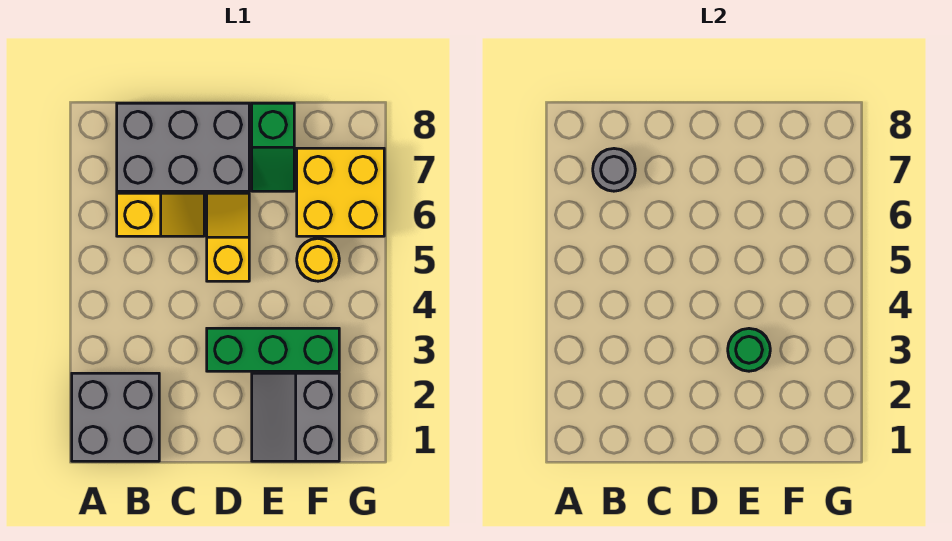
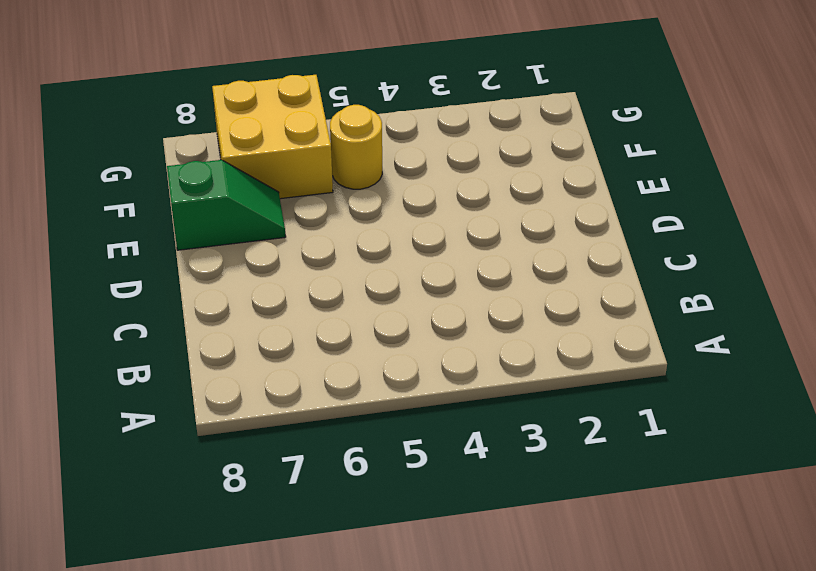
none -> grey brick A1:B2 level 1
none -> yellow slope B6:C6 level 1 top B

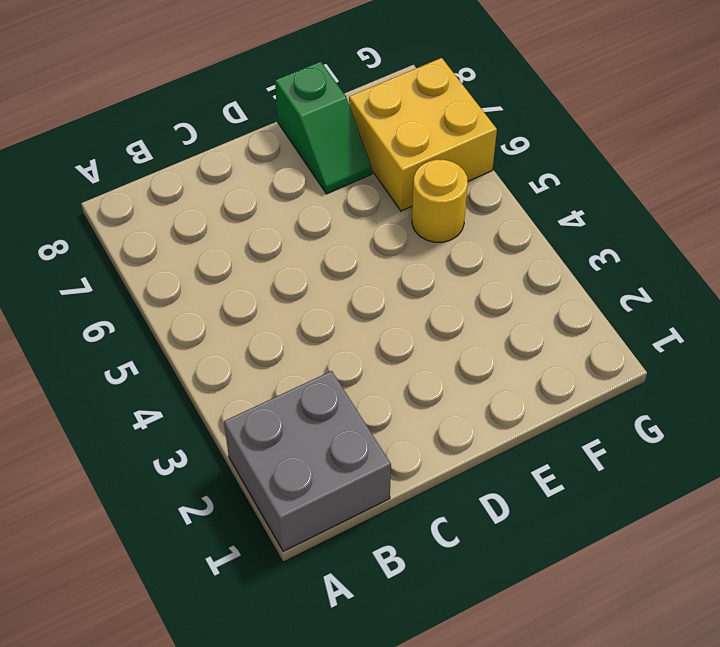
none -> yellow slope B6:C6 level 1 top B
none -> grey brick B7:D8 level 1

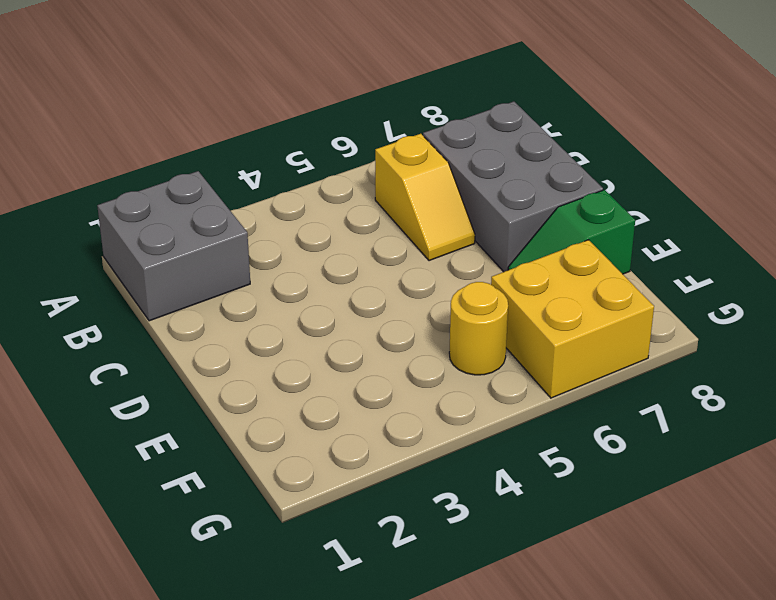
none -> green brick D3:F3 level 1
none -> yellow slope D5:D6 level 1 top 5

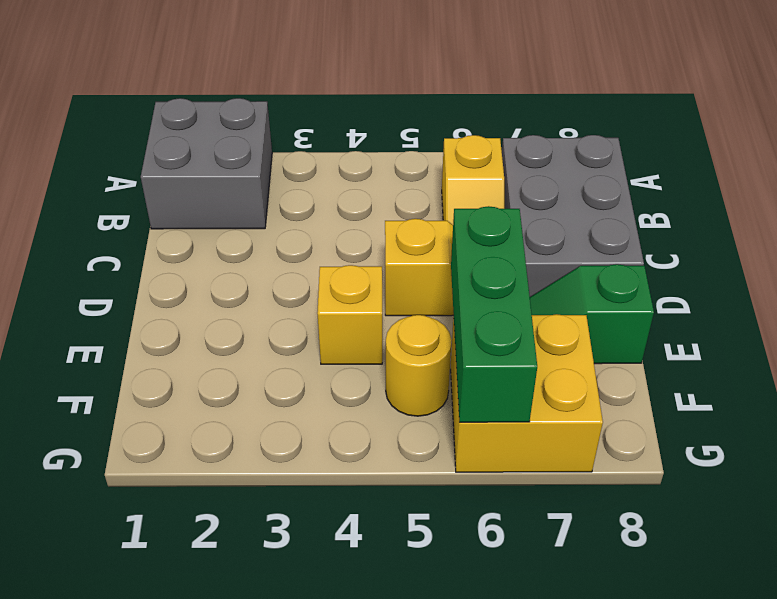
yellow brick E4 level 1 -> none
green brick E6:G6 level 2 -> green brick D3:F3 level 1
none -> grey slope E1:F2 level 1 top F
none -> grey round brick B7 level 2

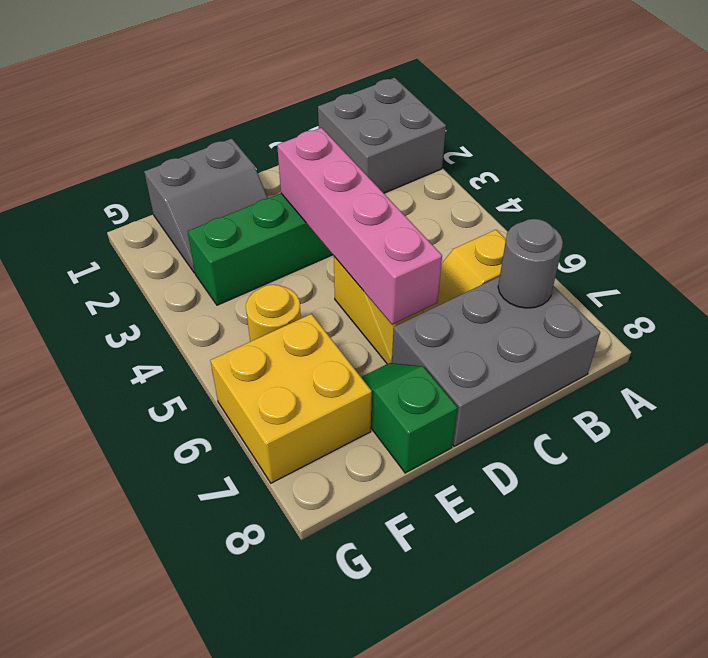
pink brick D3:D6 level 2 -> none
grey slope E1:F2 level 1 top 1 -> grey slope E1:F2 level 1 top F
none -> green round brick E3 level 2

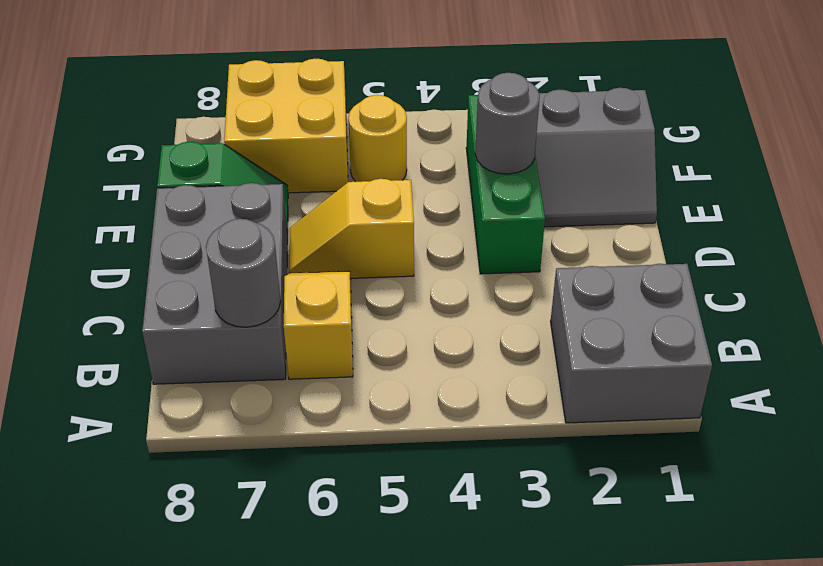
grey round brick E3 level 2 -> green round brick E3 level 2

